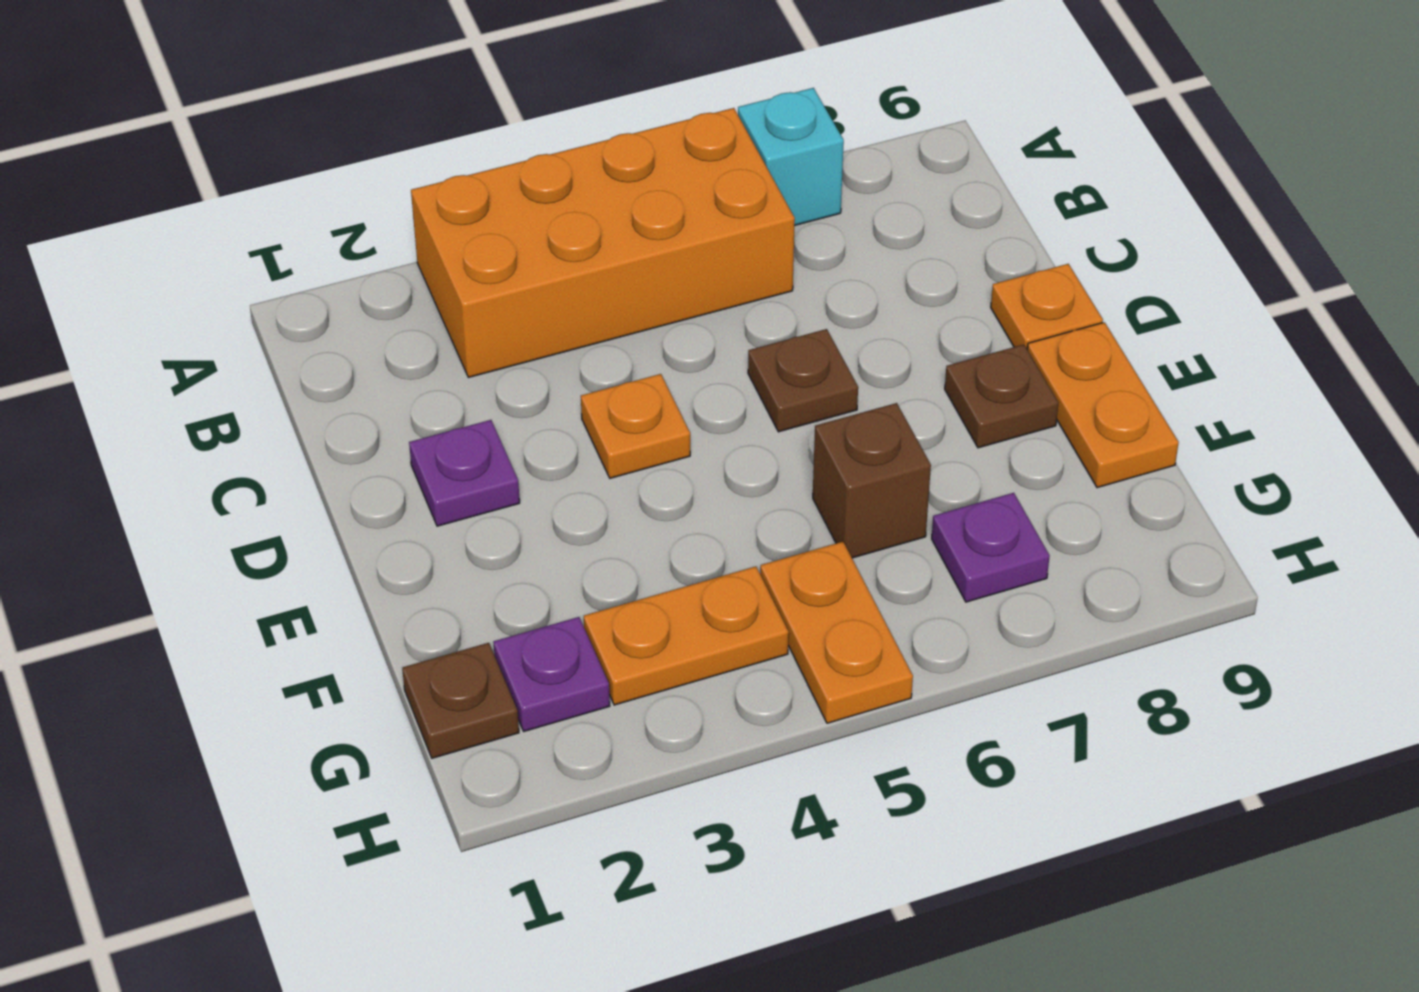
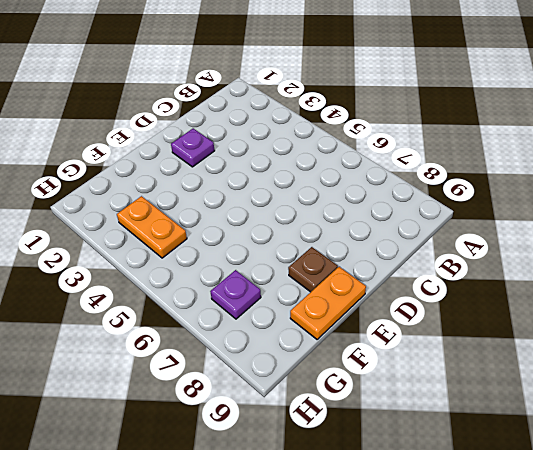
none -> orange brick A3:B6 level 1
none -> cyan brick A7 level 1
none -> orange plate D4 level 1

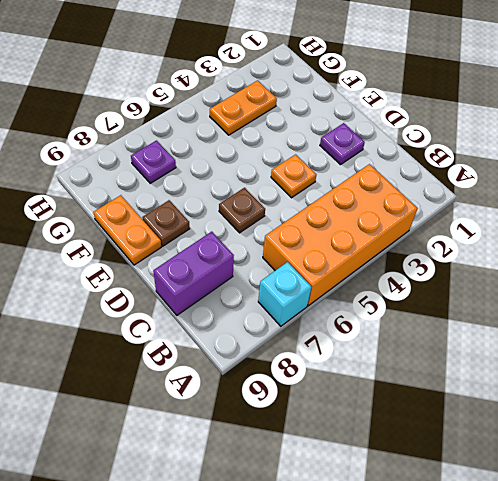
purple brick C8:C9 level 1 -> none
none -> orange plate D9 level 1
none -> brown brick F6 level 1
none -> brown plate G1 level 1

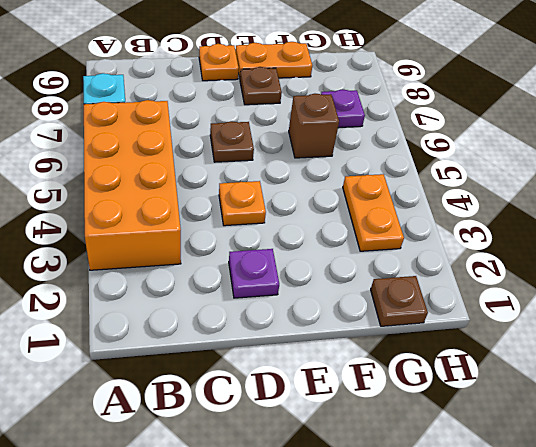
none -> purple plate G2 level 1
none -> orange plate G5:H5 level 1

